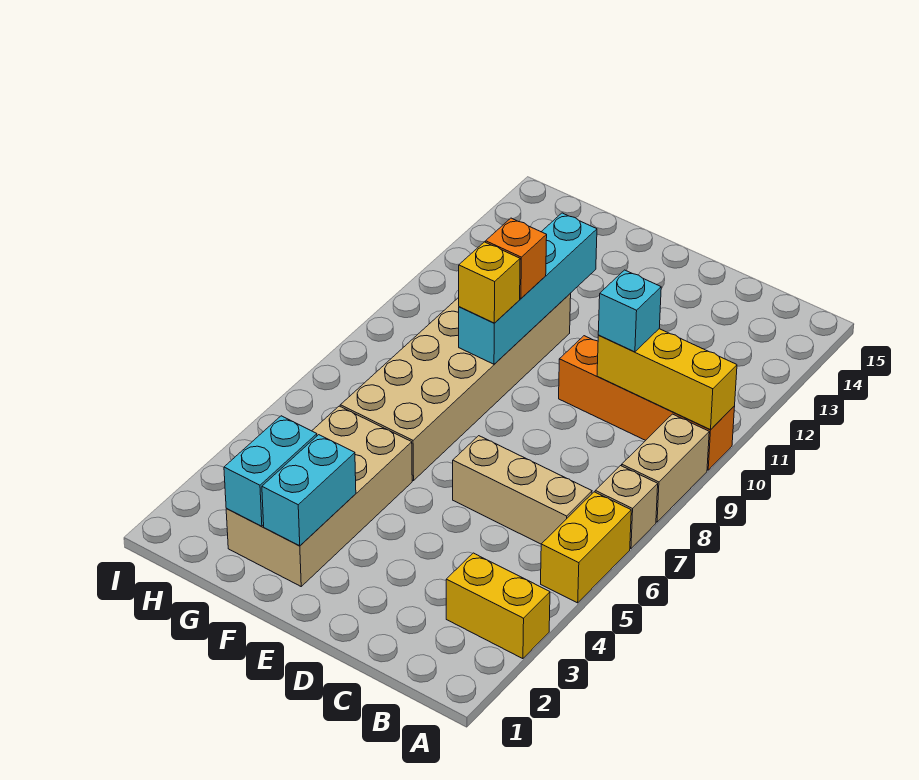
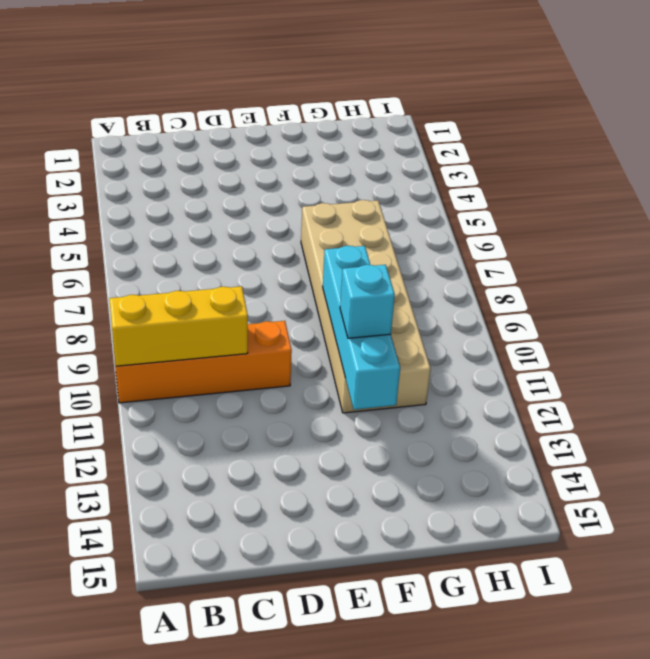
cyan brick F11 level 3 -> cyan brick C10 level 3
none -> yellow brick A3:B3 level 1
none -> yellow brick A5:A6 level 1
none -> tan brick A7 level 1

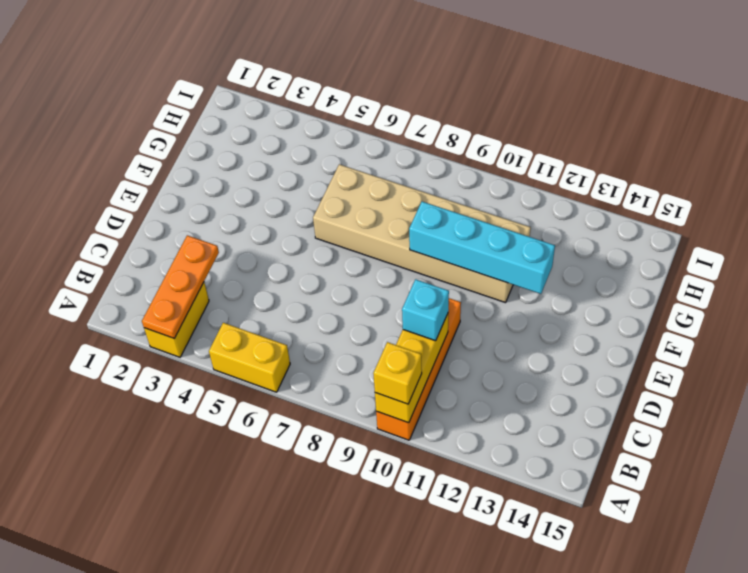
orange plate A3:C3 level 2 -> none
yellow brick A10 level 3 -> yellow brick F9 level 3
none -> tan brick A7 level 1
none -> tan brick A8:A9 level 1
none -> tan brick B6:D6 level 1

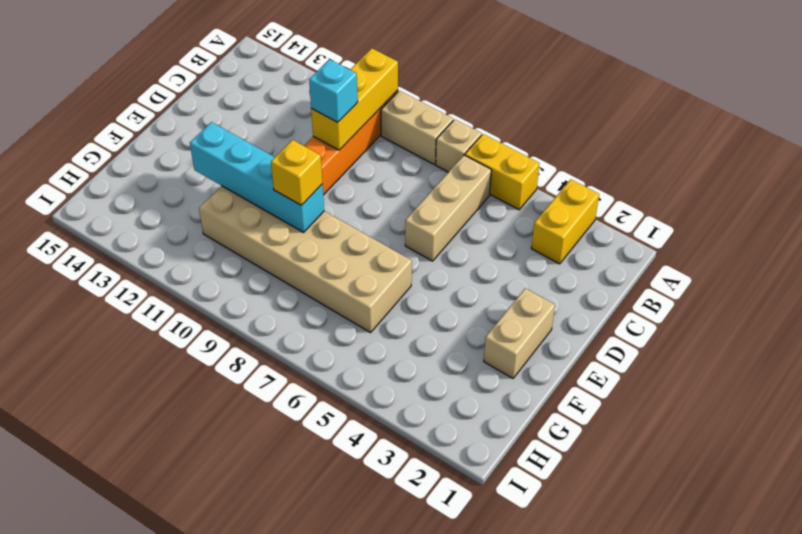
tan brick E2:F2 level 1 -> tan brick F2:G5 level 1
none -> cyan brick F2:F3 level 2
none -> cyan brick G2:G3 level 2
none -> orange brick F10 level 3

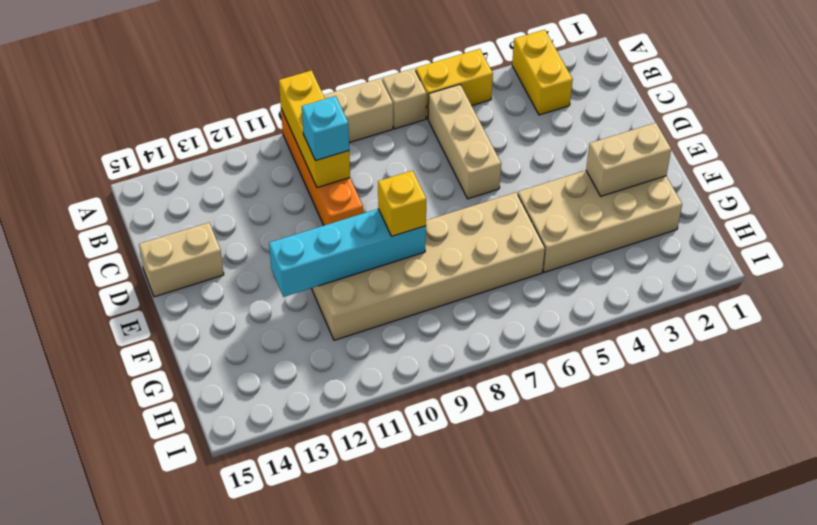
tan brick D14:D15 level 1 -> none
tan brick F2:F3 level 2 -> cyan brick F2:F3 level 2
none -> cyan brick G2:G3 level 2
none -> orange brick F10 level 3

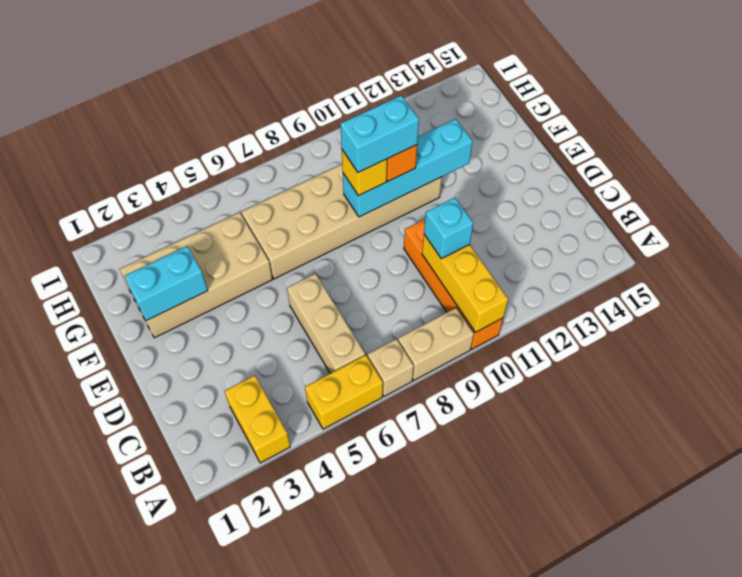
cyan brick F9:F10 level 4 -> cyan brick G2:G3 level 2

